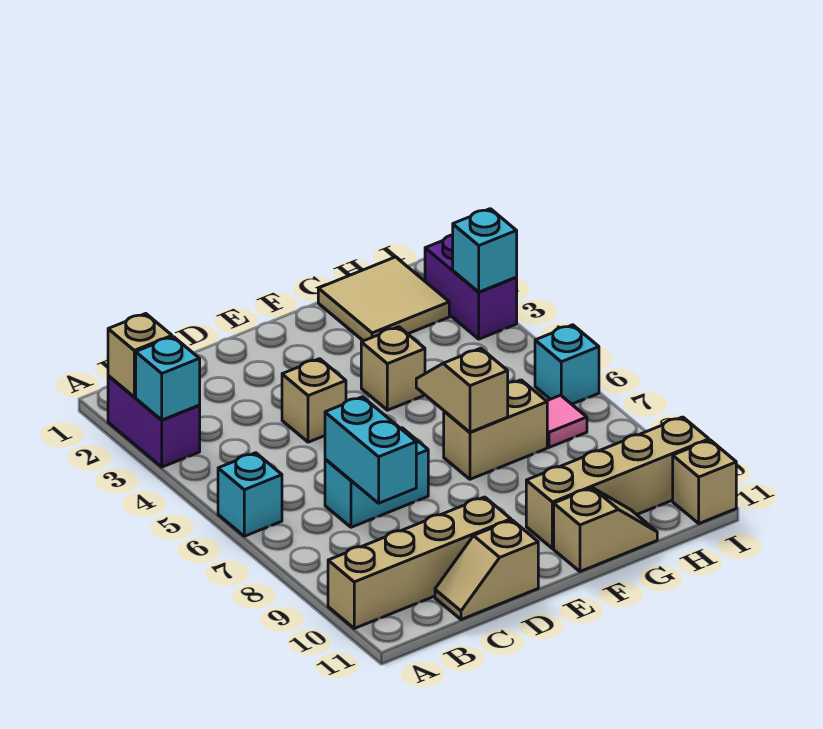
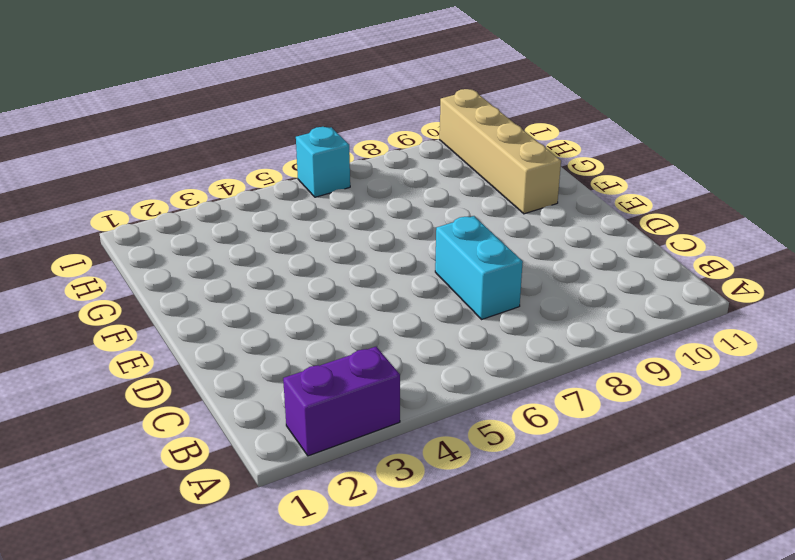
none -> cyan brick A6 level 1
none -> tan brick A10:D10 level 1
none -> tan slope C11:D11 level 1 top D

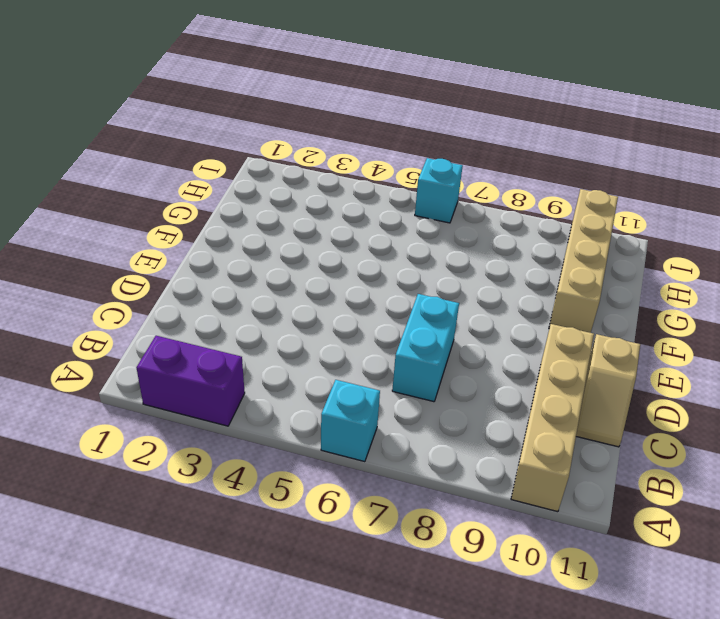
none -> tan brick D4 level 1
none -> tan brick F4 level 1
none -> tan brick F7:G7 level 1

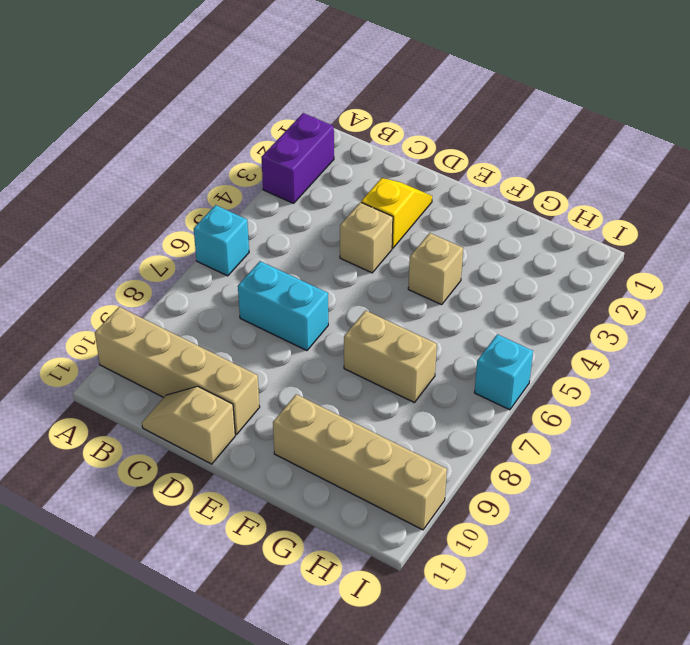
yellow slope D2:D3 level 1 top 3 -> none
none -> tan slope F11:G11 level 1 top F
none -> tan tile G1:H2 level 1
none -> pink tile H7 level 1

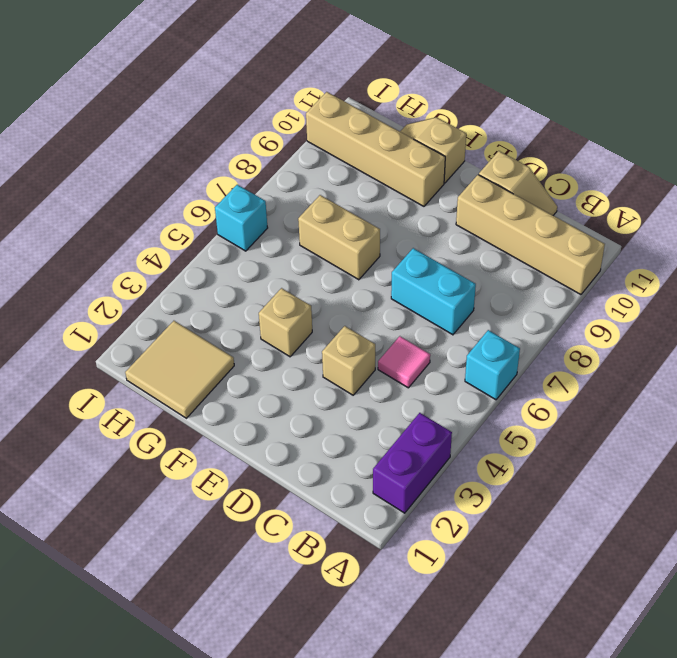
pink tile C5 level 1 -> pink tile H7 level 1
none -> purple brick I2:I3 level 1
none -> tan brick I11 level 1
none -> tan brick A2 level 2

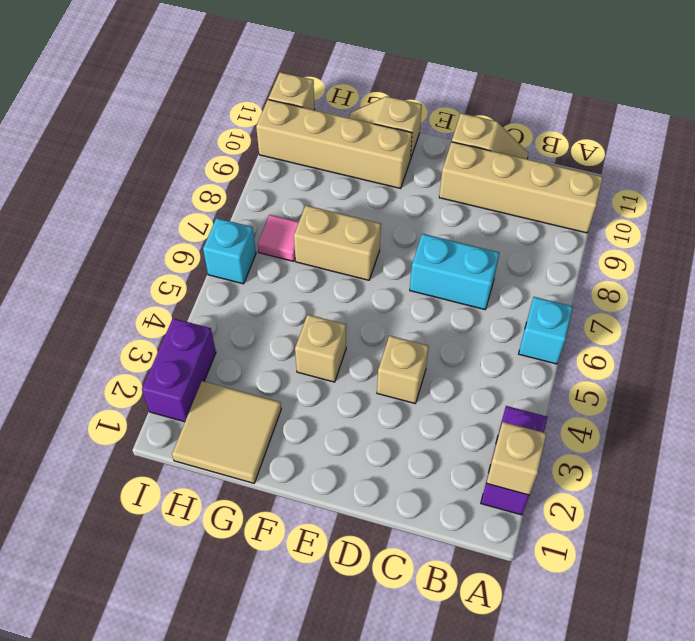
none -> cyan brick A3 level 2
none -> cyan brick C7:C8 level 2
none -> tan slope F6:F7 level 2 top 7

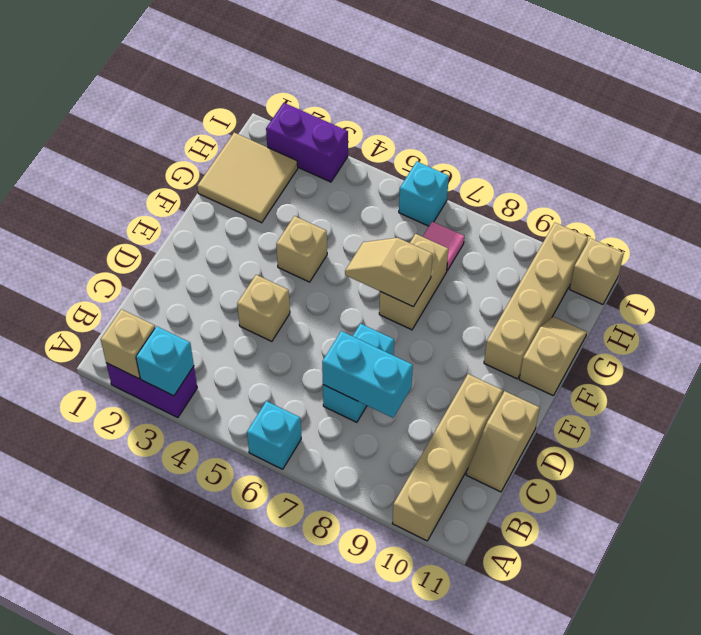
none -> cyan brick I3 level 2

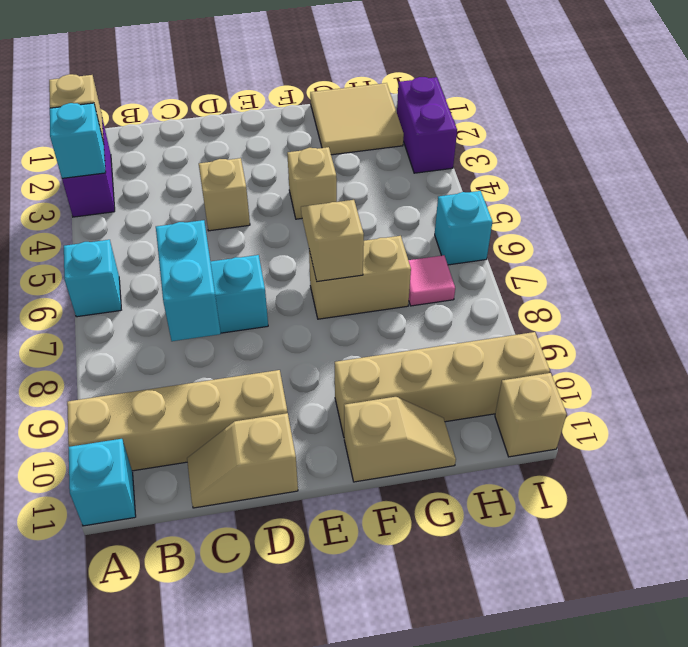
cyan brick A11 level 1 -> cyan brick I3 level 2

